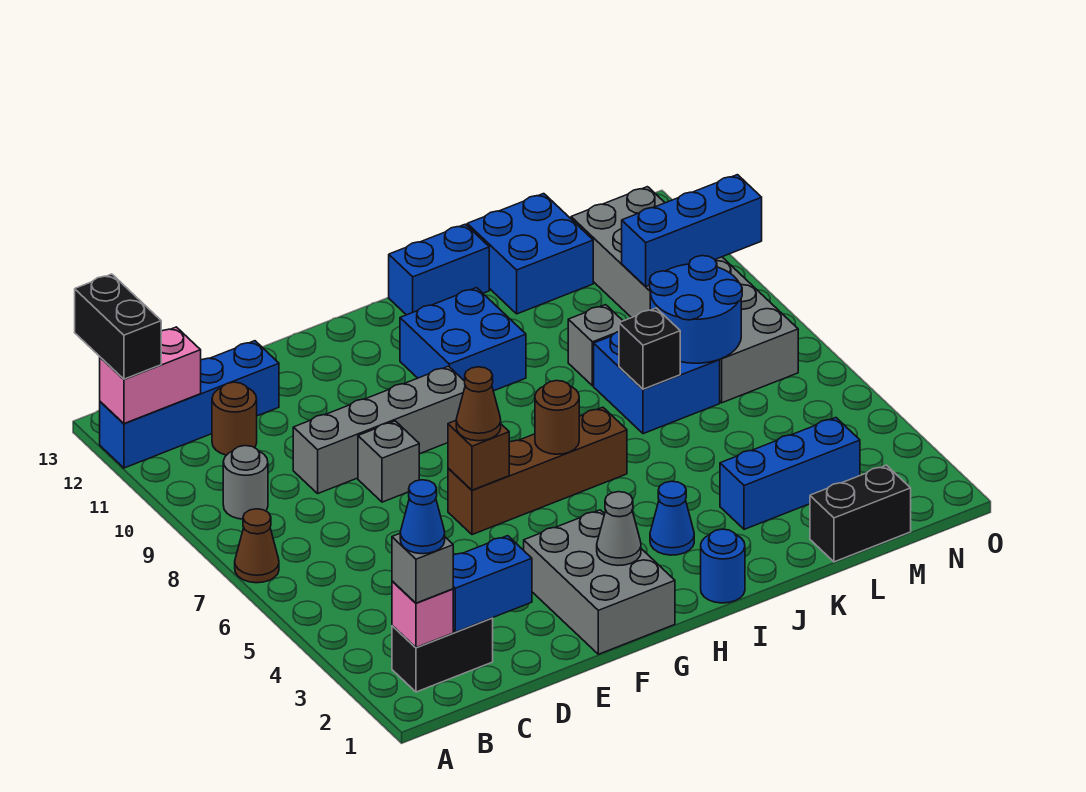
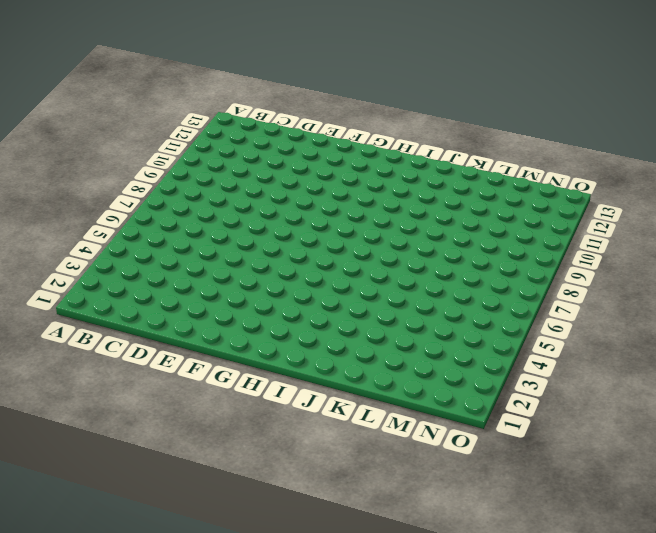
none -> brown cone A7 level 1
none -> blue brick A12:D12 level 1
none -> black brick B2:C2 level 1
none -> grey round brick B9 level 1

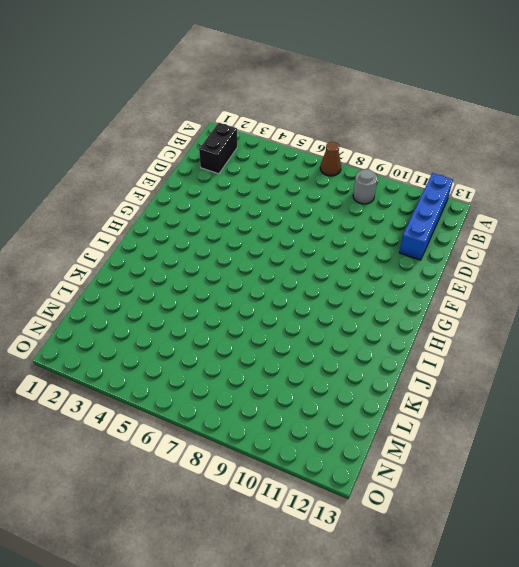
none -> brown round brick C11 level 1
none -> grey brick D9:G9 level 1
none -> grey brick E8 level 1
none -> grey brick F1:G3 level 1

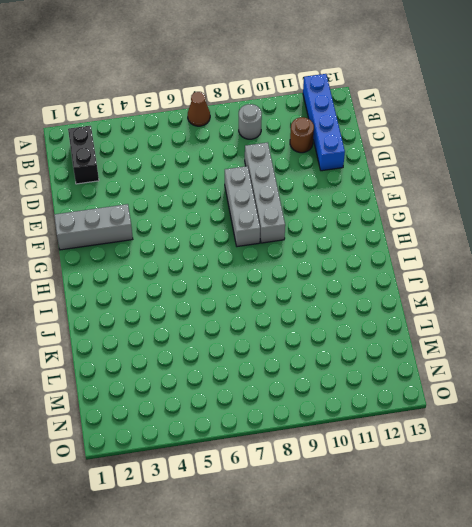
grey brick E8:G8 level 1 -> grey brick E8 level 1
grey brick F1:F3 level 1 -> grey brick F1:G3 level 1
none -> brown brick F6:I6 level 1
none -> blue brick H10:I11 level 1
none -> blue round brick I1 level 1
none -> blue cone I3 level 1

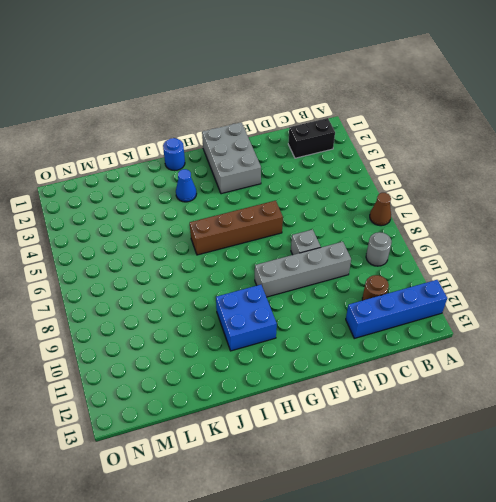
none -> blue brick I13:J13 level 1
none -> blue brick K3:M3 level 1
none -> blue brick K7:L8 level 1
none -> grey brick K9 level 1

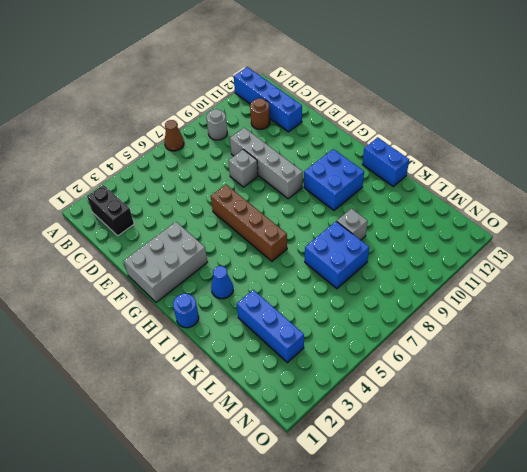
none -> blue brick K12:L13 level 1
none -> black brick L1:M1 level 1
none -> grey brick M7:N12 level 1
none -> pink brick A12:B12 level 2

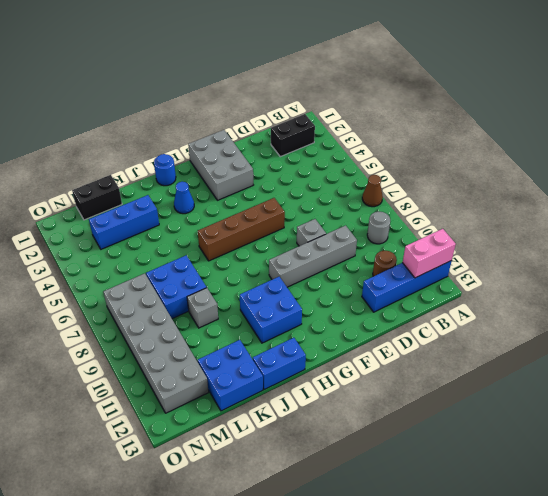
none -> pink brick B2 level 2
none -> blue brick C2:D2 level 2
none -> brown brick F6 level 2
none -> grey cone G2 level 2

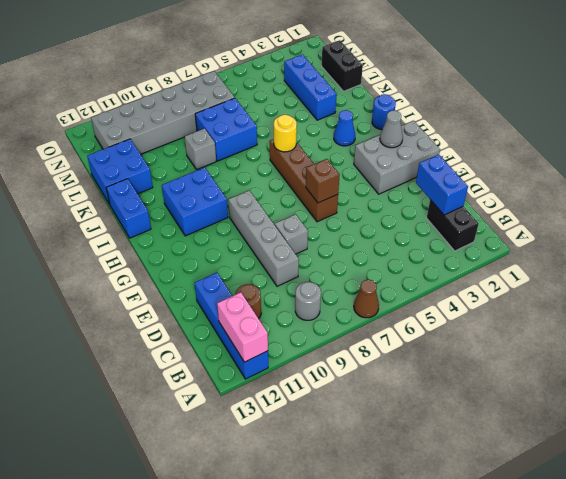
yellow round brick I6 level 2 -> none
none -> pink brick B2 level 2
none -> brown round brick H6 level 2
none -> black brick K7 level 2
none -> blue round brick L7:M8 level 2

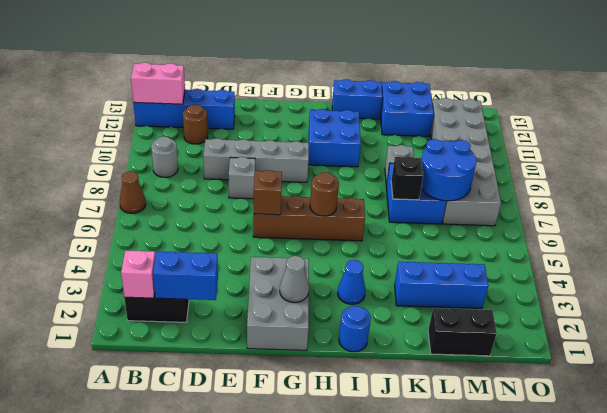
none -> blue brick M10:O10 level 2
none -> black brick A12:A13 level 3
none -> grey brick B2 level 3
none -> brown cone F6 level 3

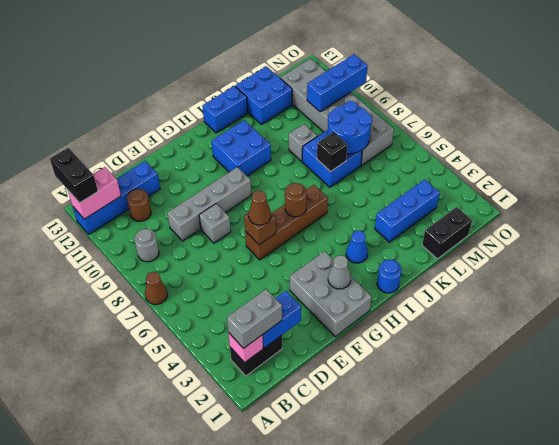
grey brick B2:C2 level 3 -> grey brick B2 level 3
none -> blue cone B2 level 4

